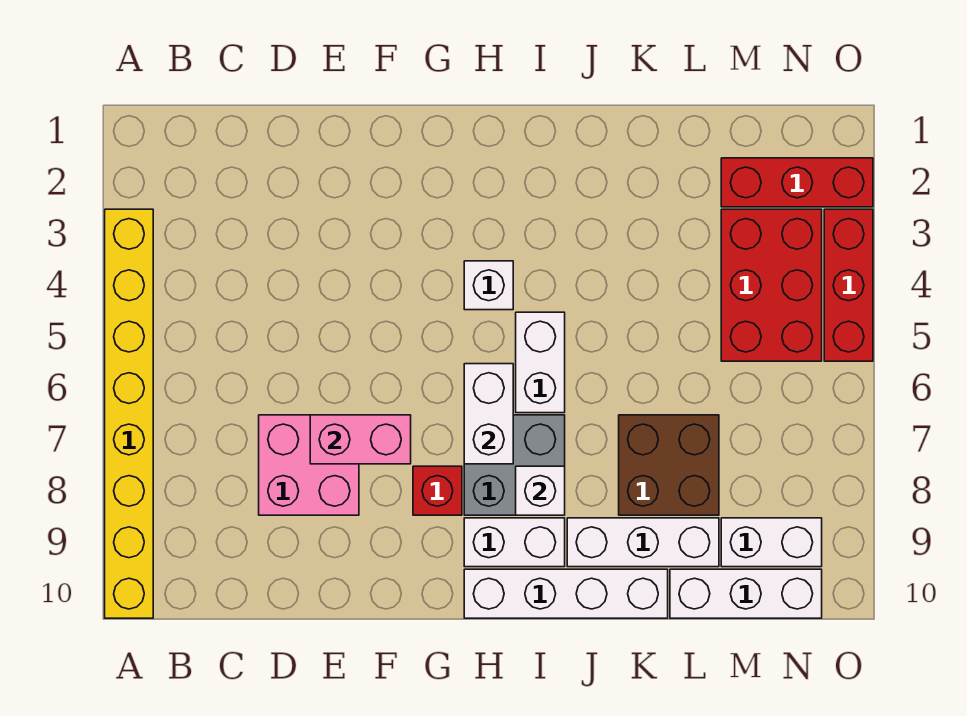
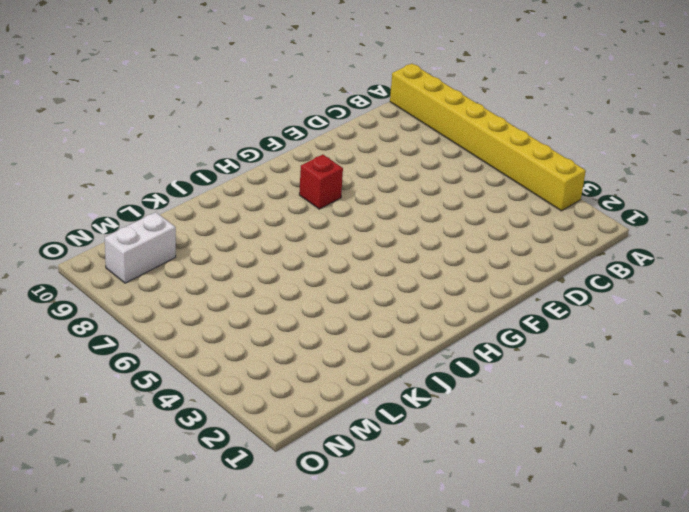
none -> pink brick D7:E8 level 1
none -> white brick H4 level 1
none -> grey brick H7:I8 level 1

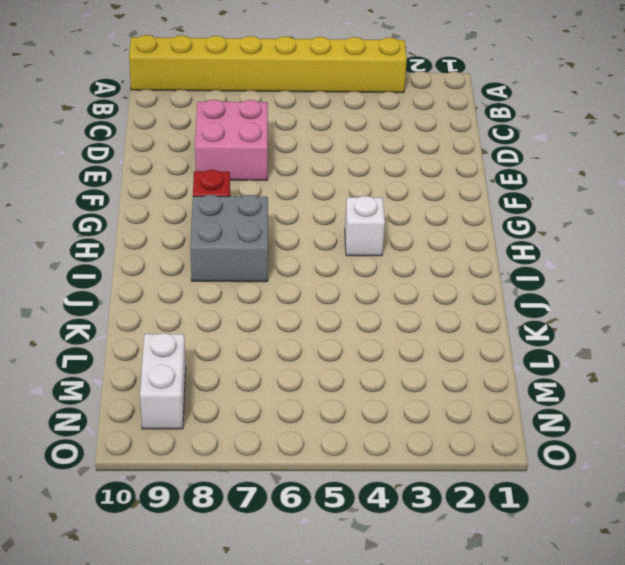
none -> white brick H9:I9 level 1
none -> white brick H10:K10 level 1
none -> white brick I5:I6 level 1

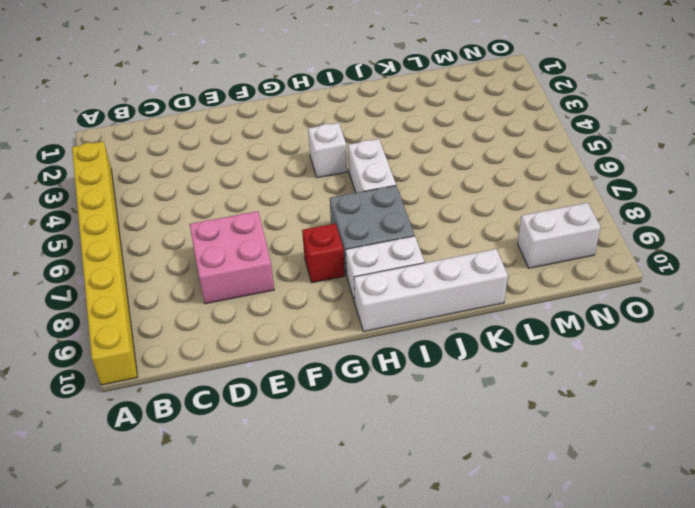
none -> white brick J9:L9 level 1
none -> brown brick K7:L8 level 1
none -> white brick L10:N10 level 1

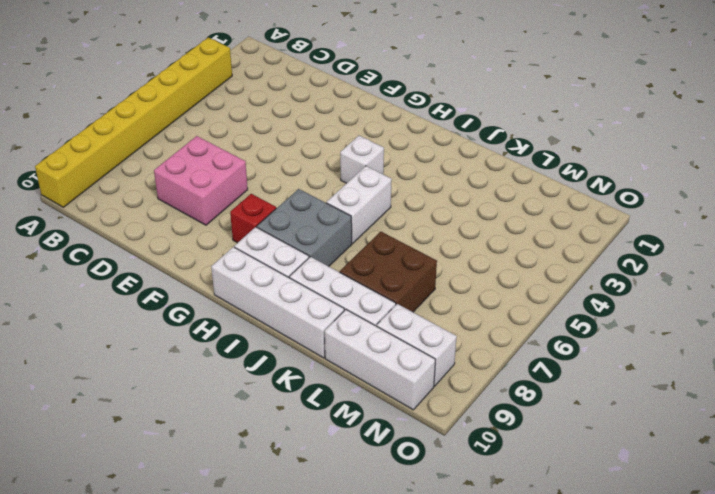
none -> red brick M2:O2 level 1
none -> red brick M3:N5 level 1
none -> red brick O3:O5 level 1

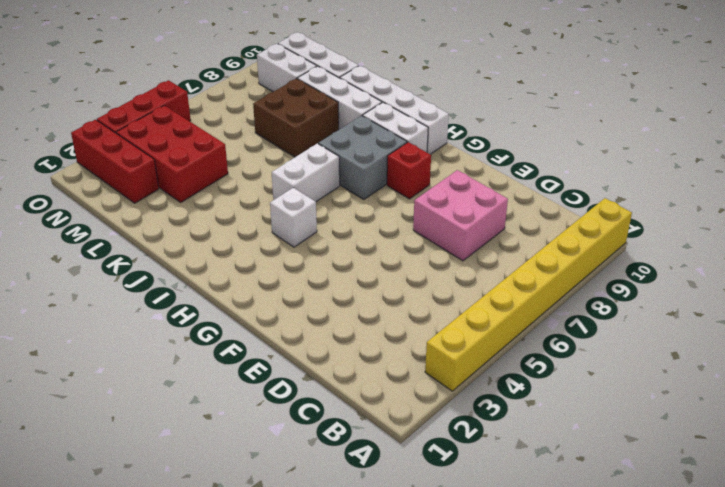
red brick L3:N4 level 1 -> red brick M3:N5 level 1
none -> pink brick E7:F7 level 2
none -> white brick H6:H7 level 2
none -> white brick I8 level 2

